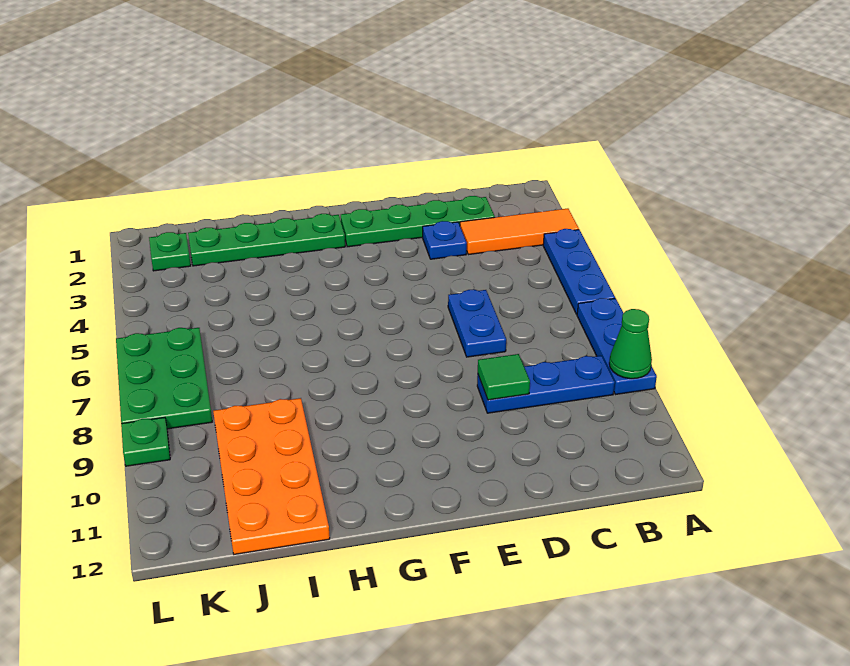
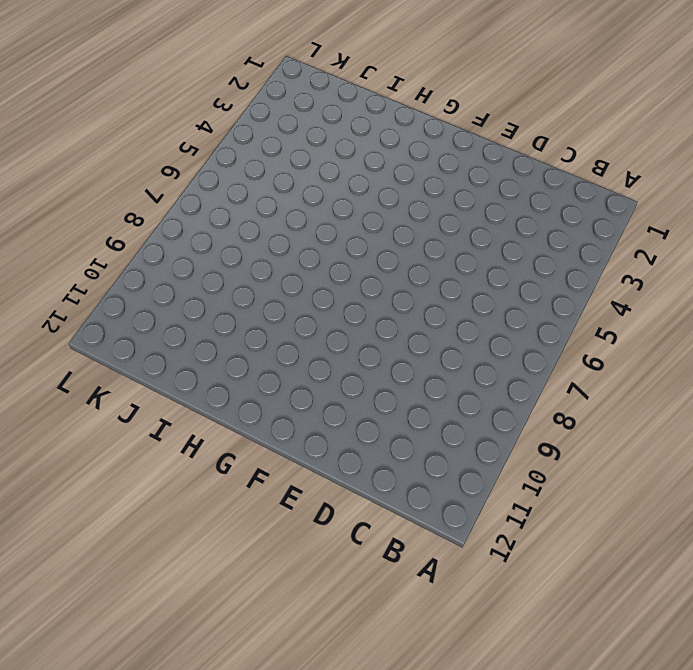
none -> orange tile A3:C3 level 1
none -> blue plate A4:A6 level 1
none -> blue plate A7:A9 level 1

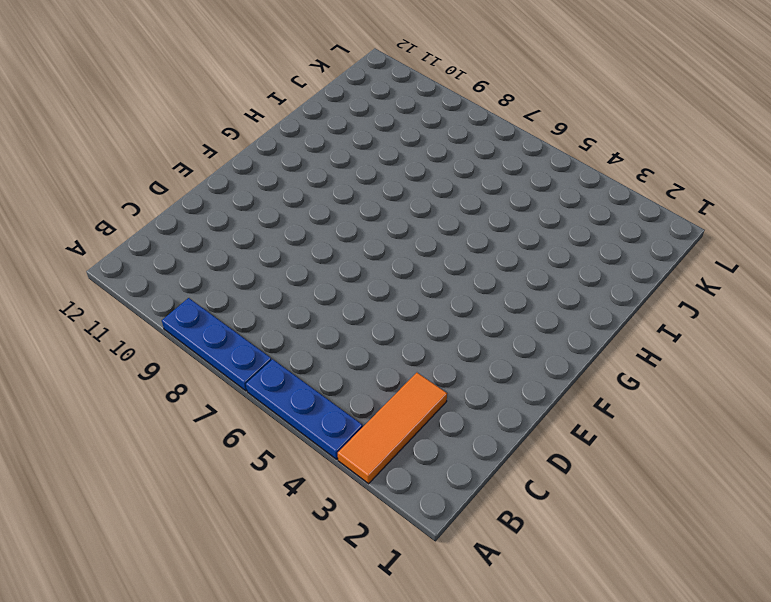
none -> blue plate B9:D9 level 1
none -> green plate C2:F2 level 1
none -> blue plate D3 level 1

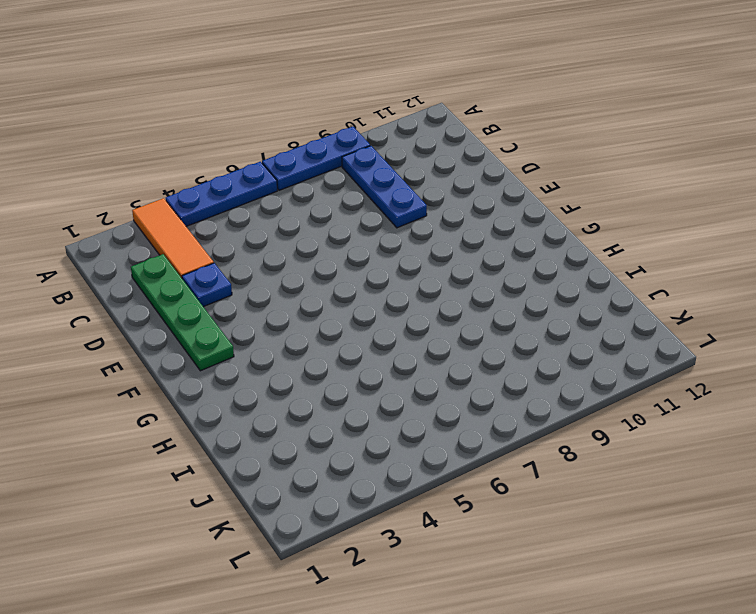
none -> blue plate D6:D7 level 1
none -> green plate G2:J2 level 1
none -> orange plate I9:J12 level 1

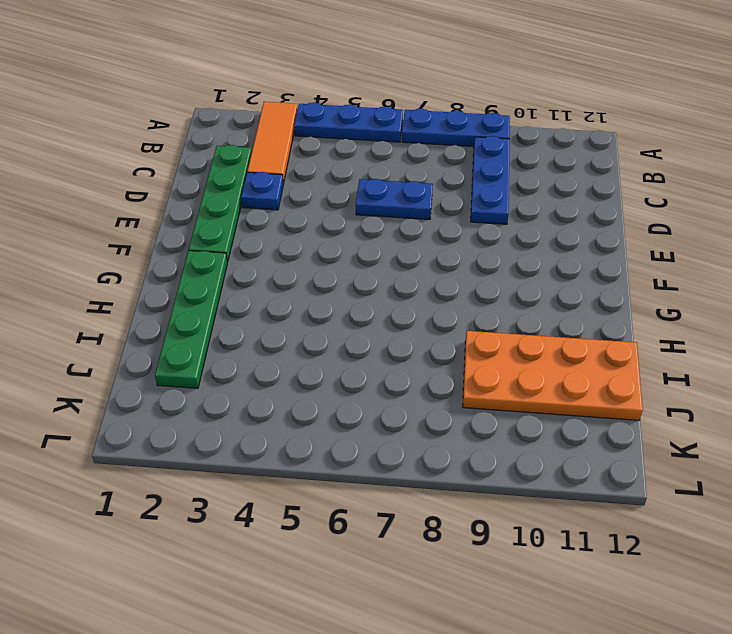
none -> green plate K2 level 1
none -> green plate K6:L8 level 1
none -> green plate L9 level 1

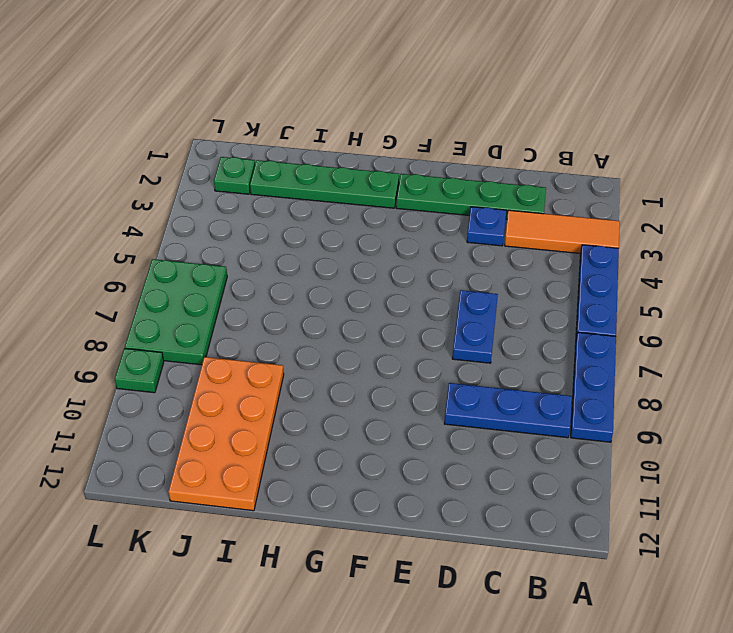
none -> green cone A9 level 2
none -> green tile D9 level 2

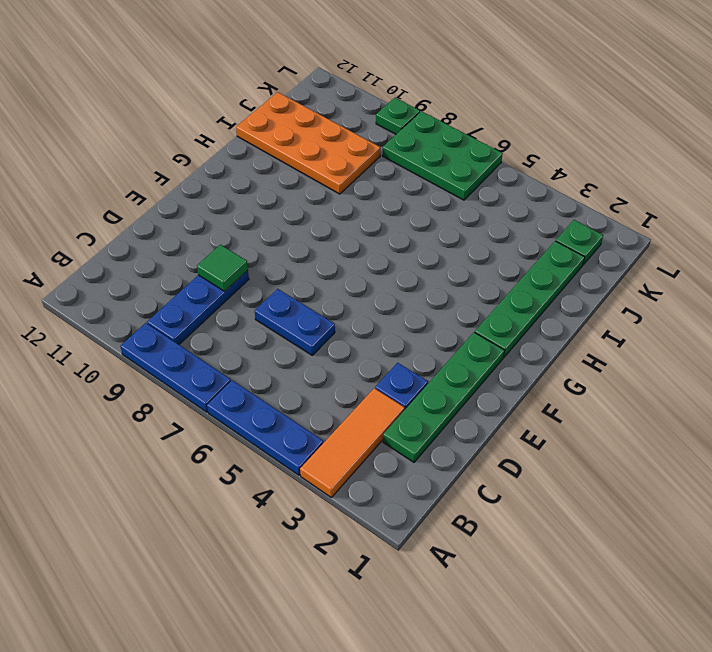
none -> green cone A9 level 2

